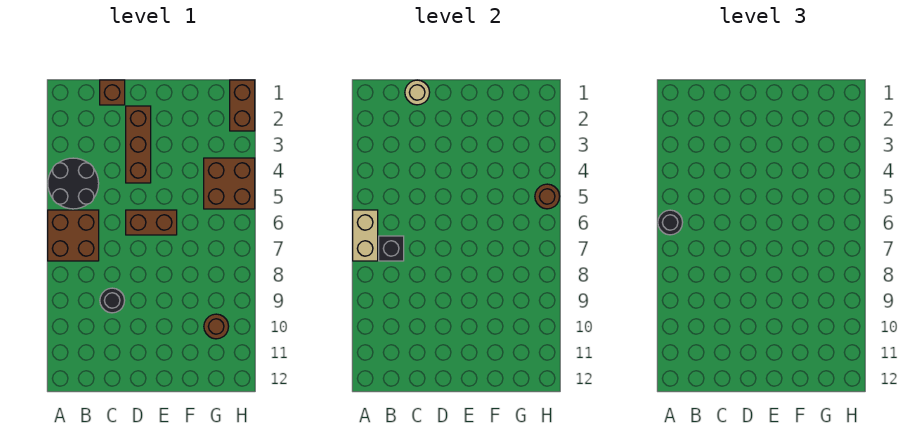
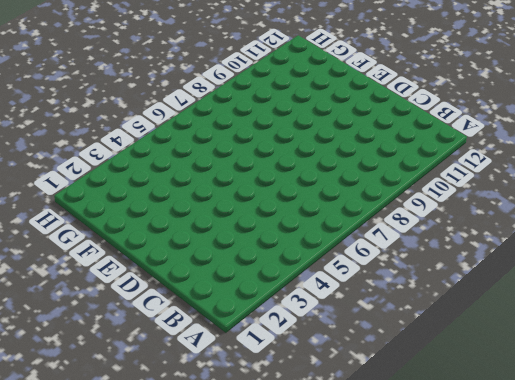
none -> black round brick A4:B5 level 1
none -> brown brick A6:B7 level 1
none -> brown brick C1 level 1

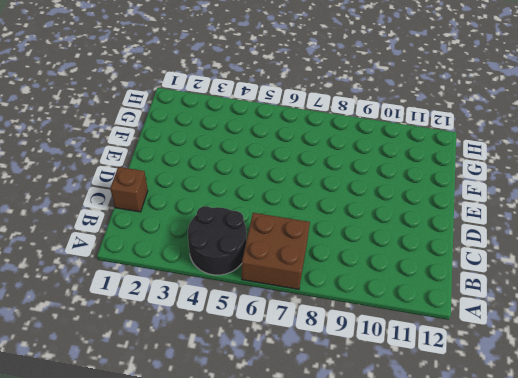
none -> black round brick C9 level 1
none -> brown brick D2:D4 level 1
none -> brown brick D6:E6 level 1

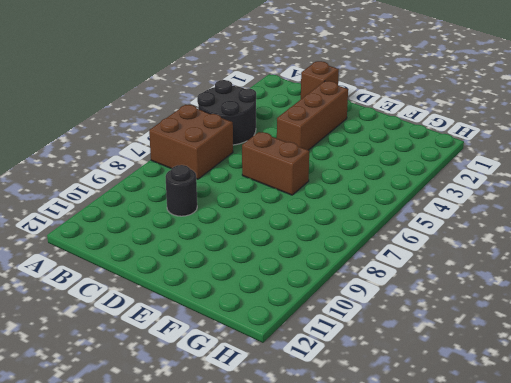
none -> brown brick G4:H5 level 1
none -> brown round brick G10 level 1
none -> brown brick H1:H2 level 1

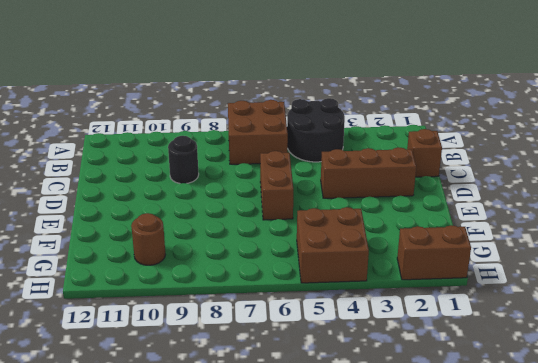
none -> tan brick A6:A7 level 2
none -> black brick B7 level 2
none -> tan round brick C1 level 2

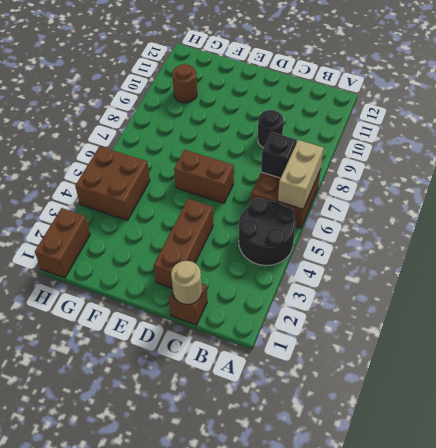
none -> brown round brick H5 level 2
none -> black round brick A6 level 3

